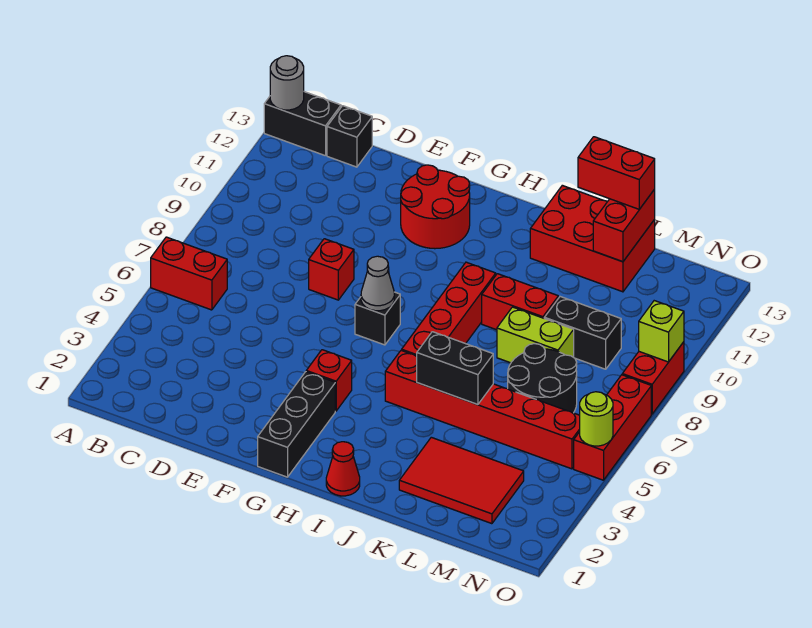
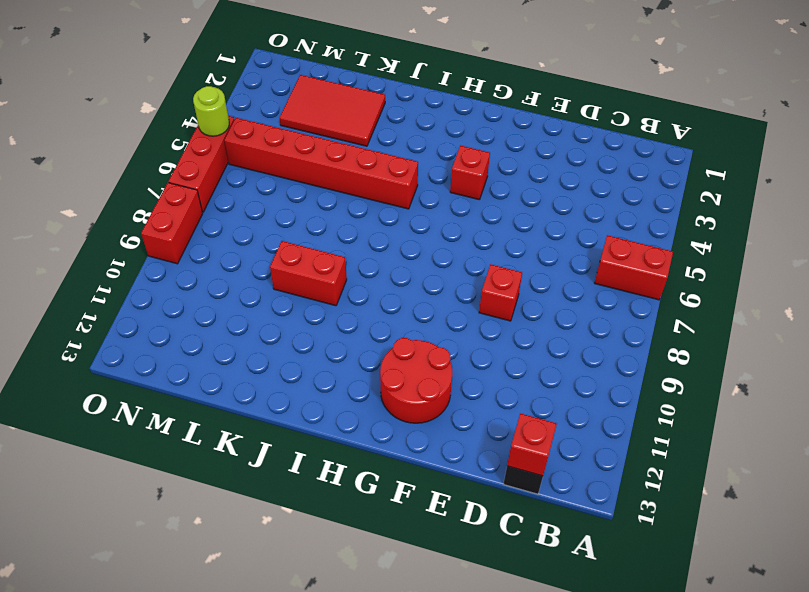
red brick C13 level 2 -> none
none -> black brick A13:B13 level 1
none -> black brick G1:G3 level 1
none -> black brick G7 level 1

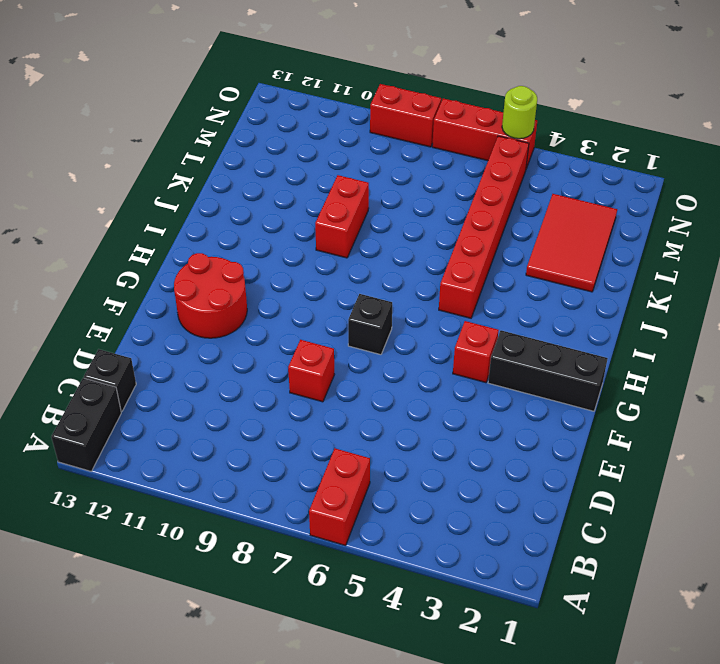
none -> red cone I1 level 1
none -> red brick I6:I9 level 1
none -> red brick J12:L13 level 1

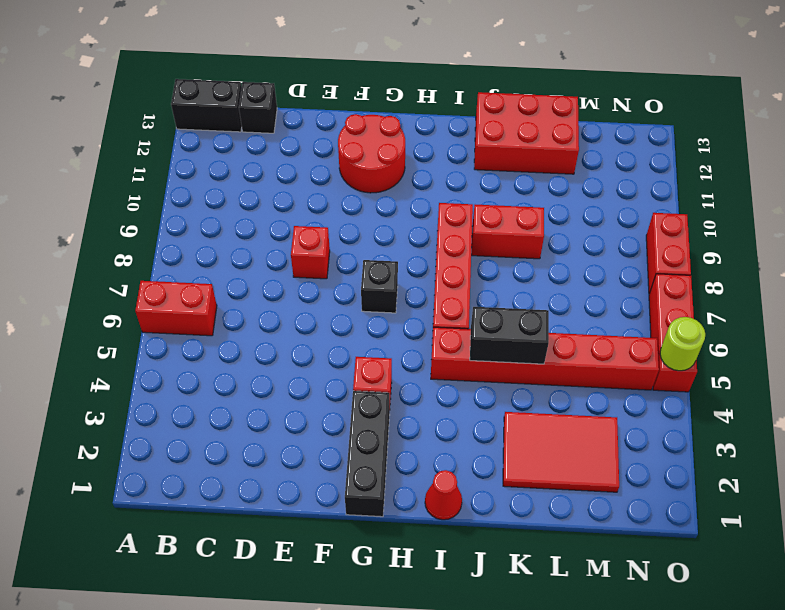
none -> lime brick K8:L8 level 1
none -> black round brick L6:M7 level 1
none -> black brick L9:M9 level 1

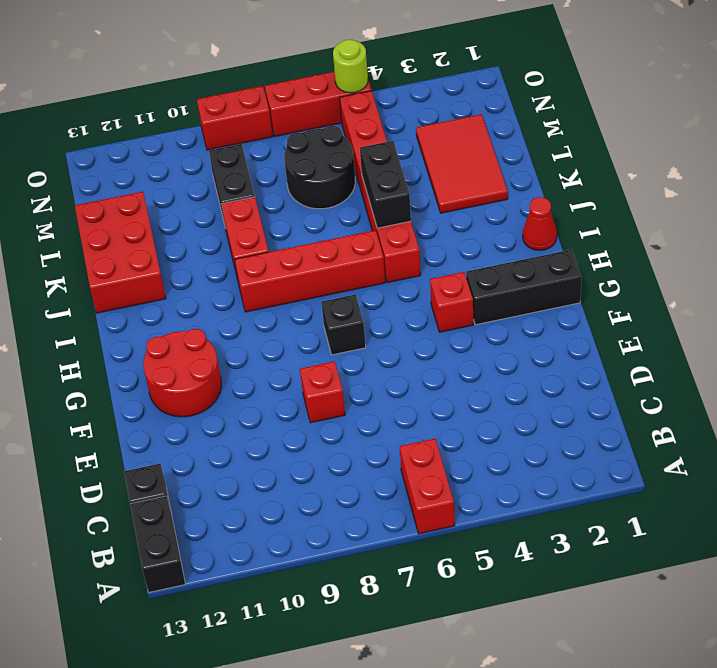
none -> lime brick K8:L8 level 1
none -> grey round brick A13 level 2
none -> grey cone G7 level 2

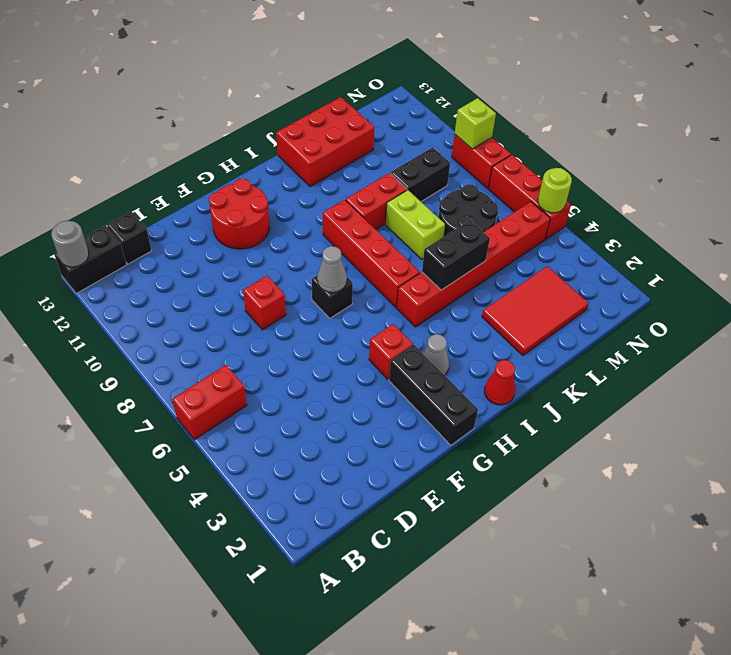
grey cone H3 level 1 -> none
lime brick K7:K8 level 1 -> lime brick K8:L8 level 1
none -> red brick L12:L13 level 2
none -> red brick K13:L13 level 3

